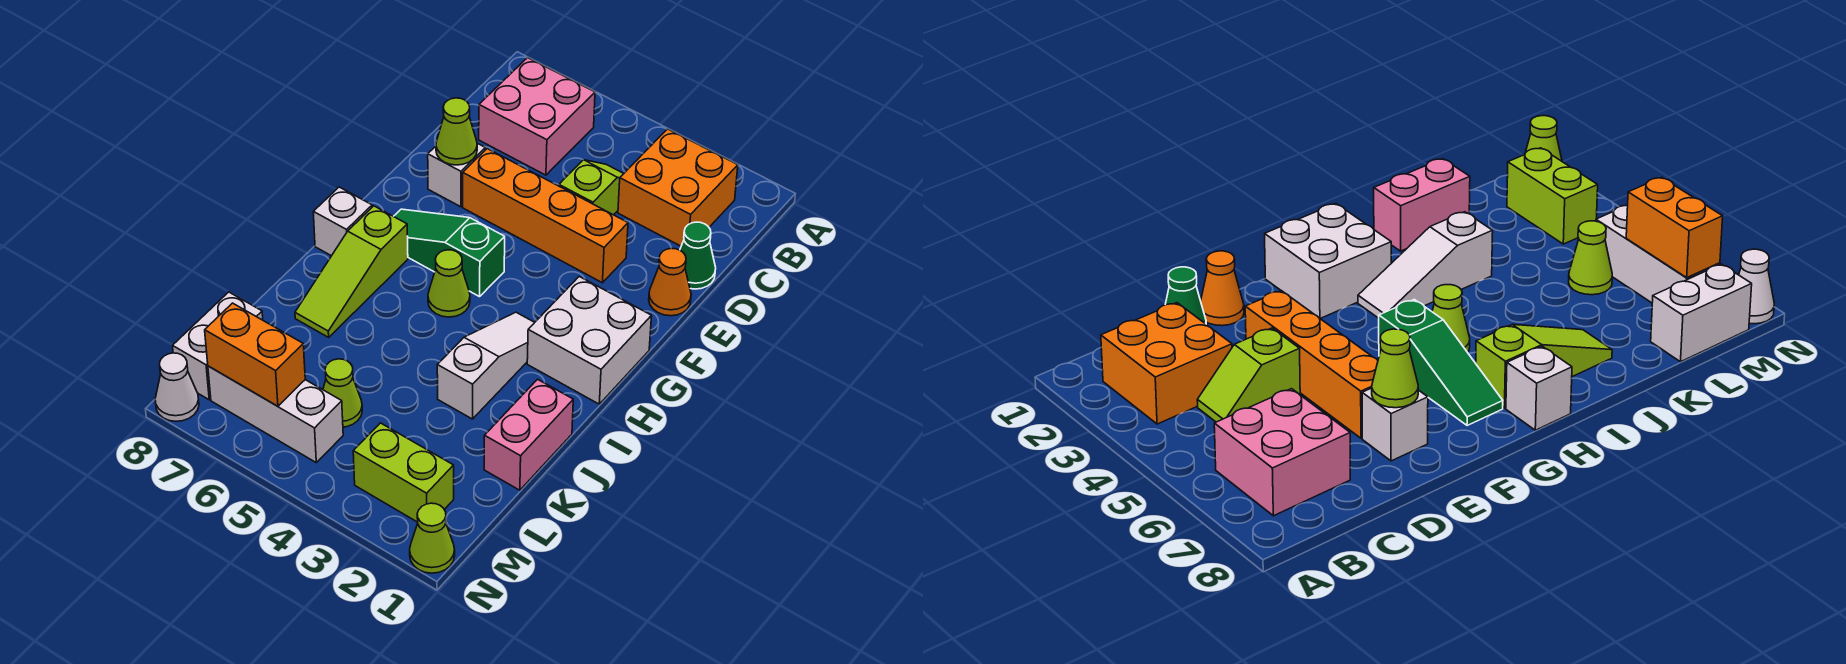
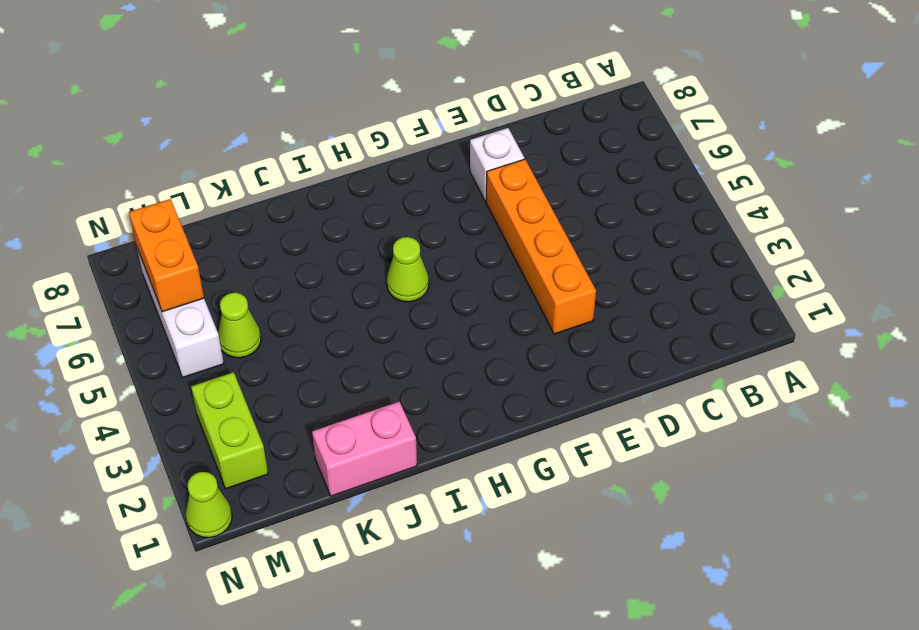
none -> orange brick B2:C3 level 1
none -> pink brick B6:C7 level 1
none -> lime slope C4:D4 level 1 top D

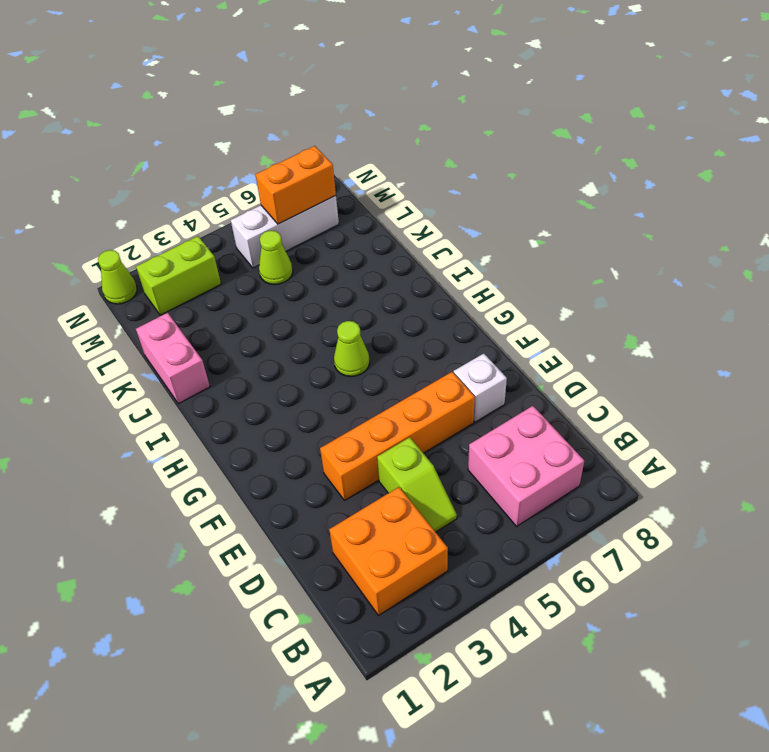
none -> green cone D1 level 1
none -> orange cone E1 level 1
none -> white brick G1:H2 level 1

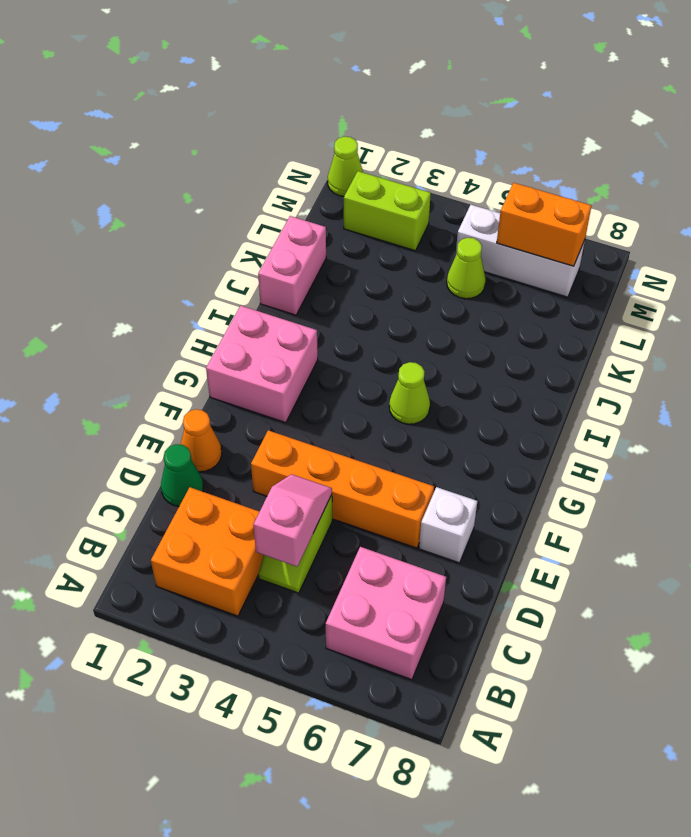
pink slope C4:D4 level 2 top C -> none
pink brick G1:H2 level 1 -> white brick G1:H2 level 1
none -> green slope G5:G7 level 1 top 5
none -> white slope H3:J3 level 1 top J
none -> lime slope H7:J7 level 1 top H

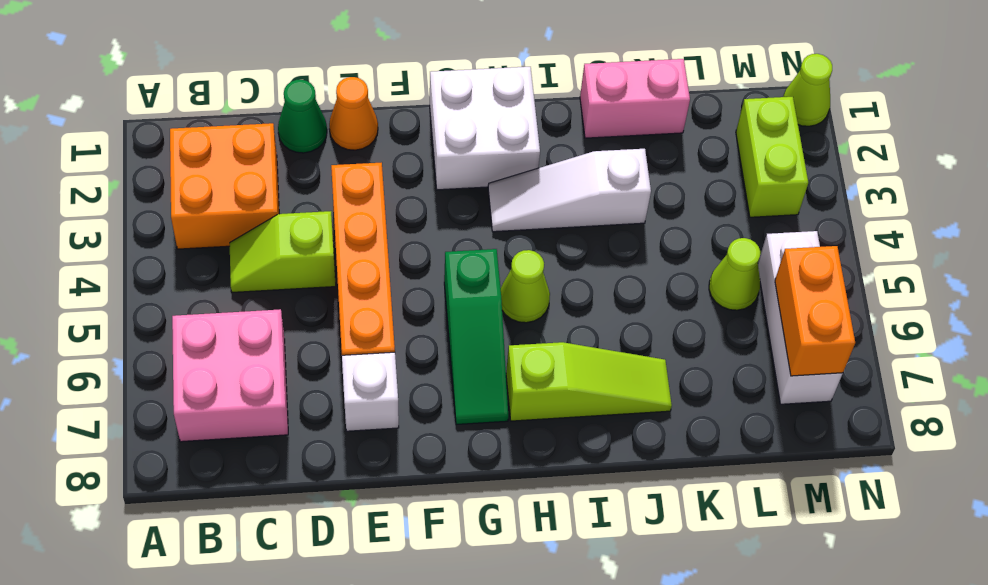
none -> white brick H8 level 1
none -> white brick L8:M8 level 1
none -> white cone N8 level 1

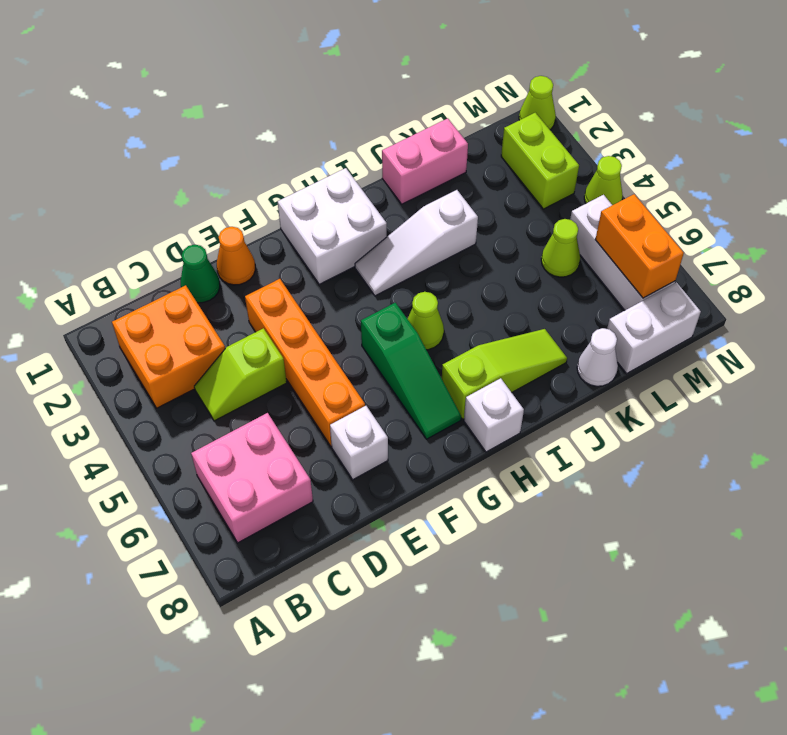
white cone K8 level 1 -> white cone N8 level 1
lime cone N4 level 1 -> lime cone E7 level 2

